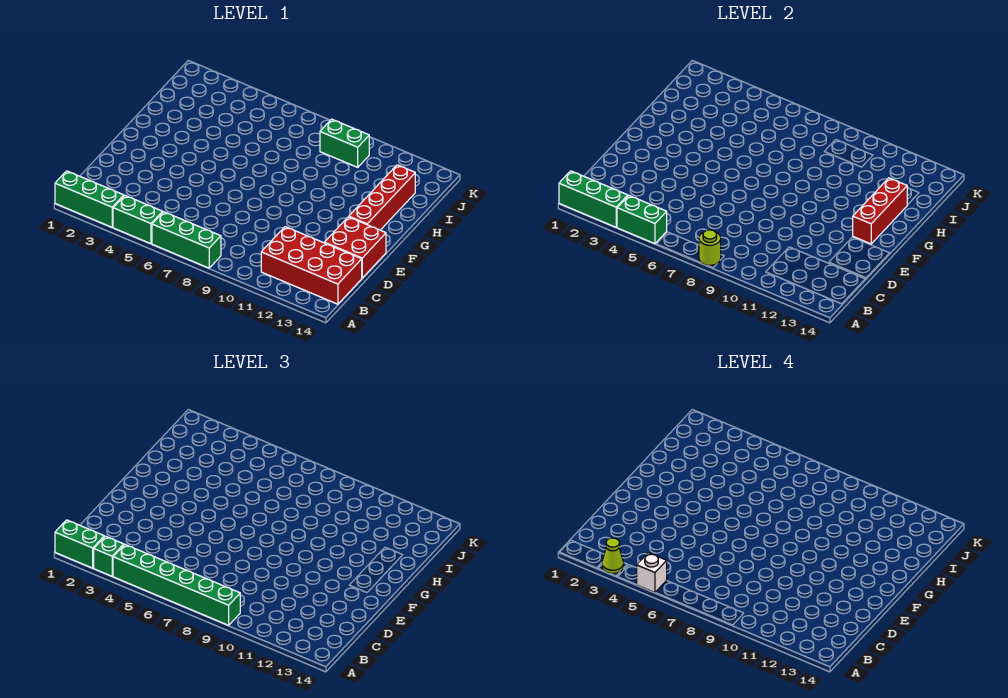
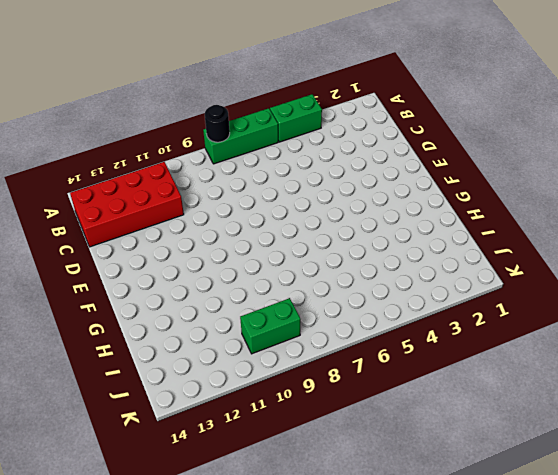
black round brick A8 level 2 -> lime round brick A8 level 2
none -> green brick A1:A3 level 1
none -> red brick D13:E14 level 1
none -> red brick F13:I13 level 1

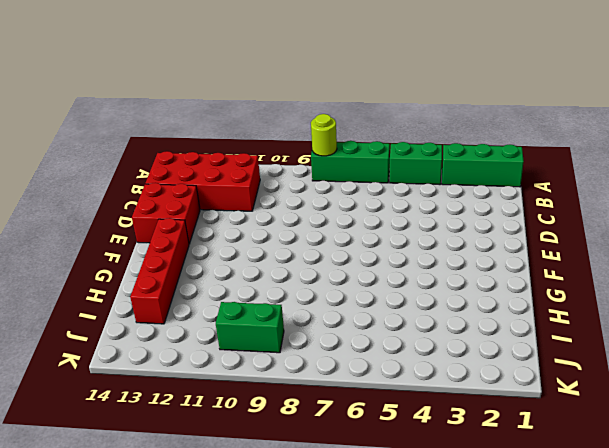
none -> green brick A1:A3 level 2
none -> green brick A4:A5 level 2
none -> red brick F13:H13 level 2

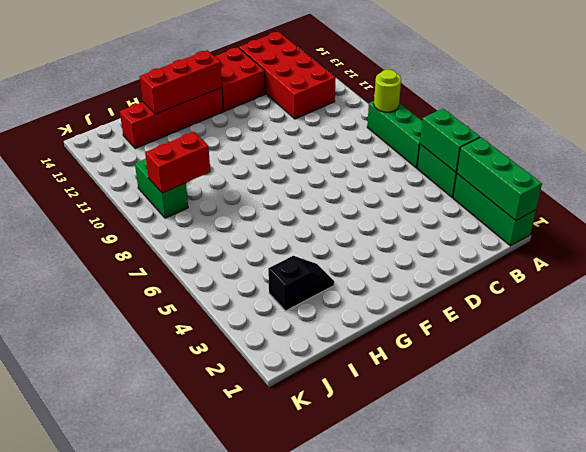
black slope H3:I3 level 1 top I -> none
red brick I9:J9 level 2 -> none
none -> green brick A1:A2 level 3
none -> green brick A3 level 3
none -> green brick A4:A9 level 3

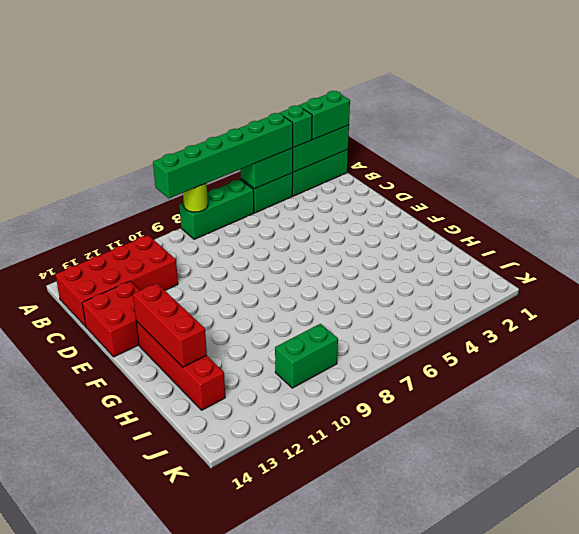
none -> lime cone A3 level 4
none -> white brick A5 level 4

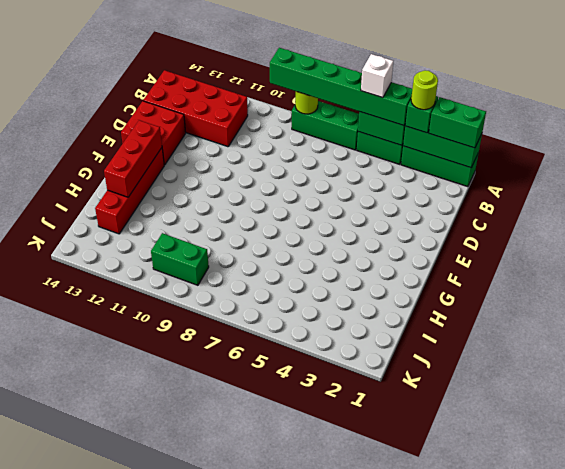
lime round brick A3 level 4 -> lime cone A3 level 4

